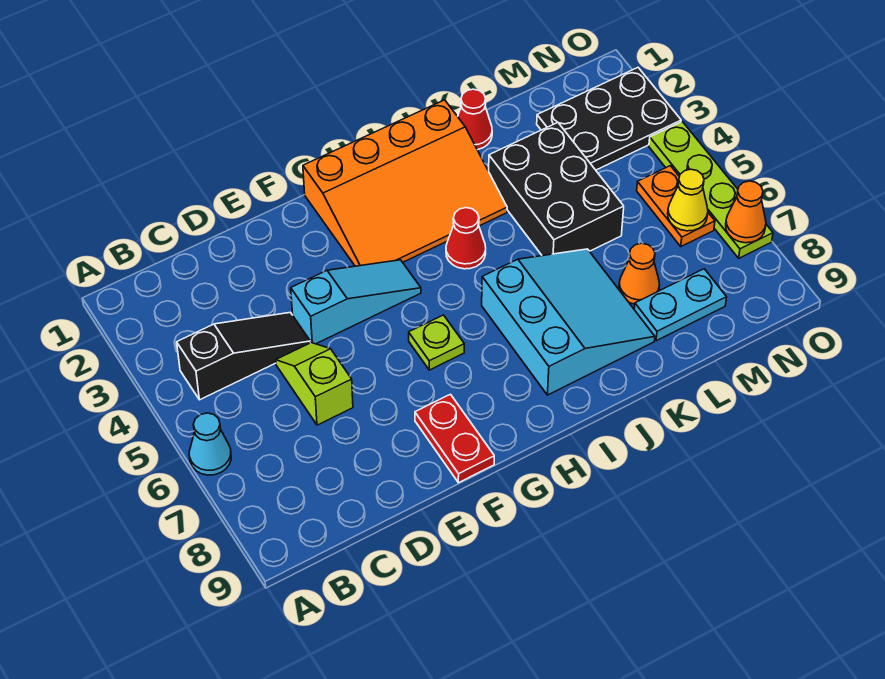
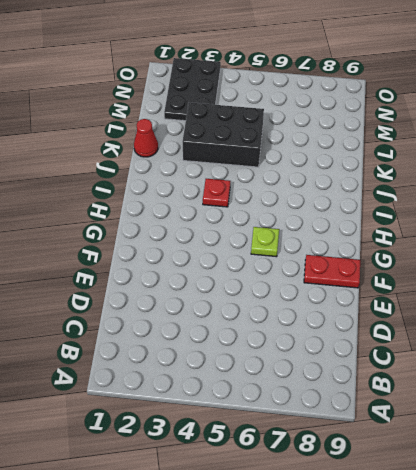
red plate I4 level 1 -> red cone I4 level 1
none -> cyan cone A6 level 1
none -> black slope B4:D4 level 1 top B
none -> lime slope D5:D6 level 1 top 6

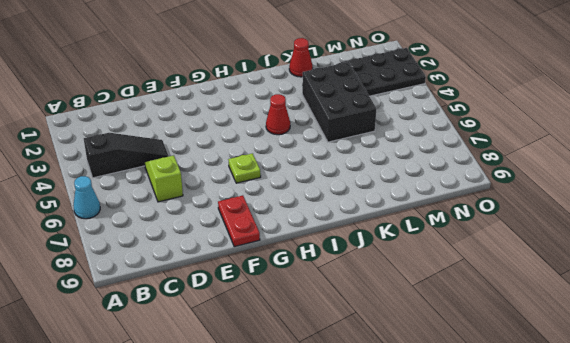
none -> cyan slope E4:G4 level 1 top E
none -> orange slope G1:J3 level 1 top 1
none -> cyan slope I6:K8 level 1 top I

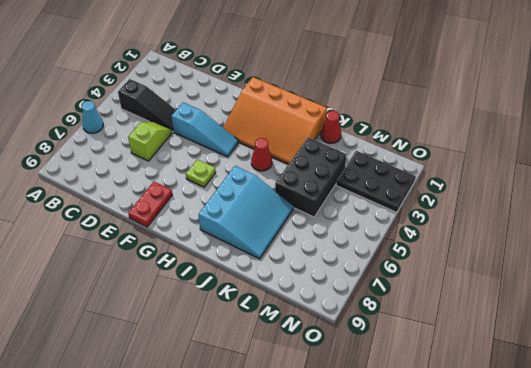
none -> orange cone L7 level 1
none -> cyan plate L8:M8 level 1
none -> orange plate N5:N6 level 1

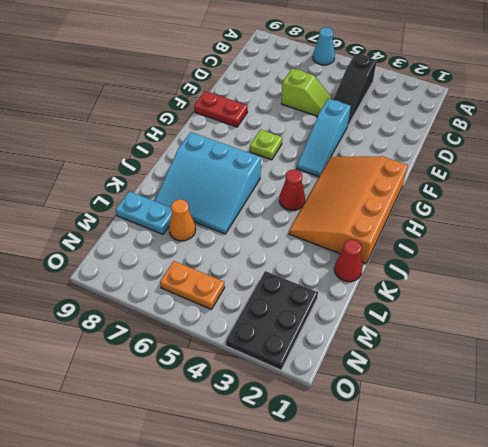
cyan plate L8:L9 level 1 -> cyan plate L8:M8 level 1
none -> black brick K3:L5 level 1
none -> lime plate O4:O7 level 1
none -> yellow cone N6 level 2

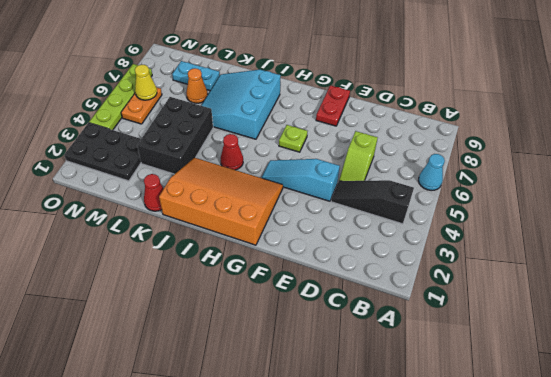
none -> orange cone O7 level 2

